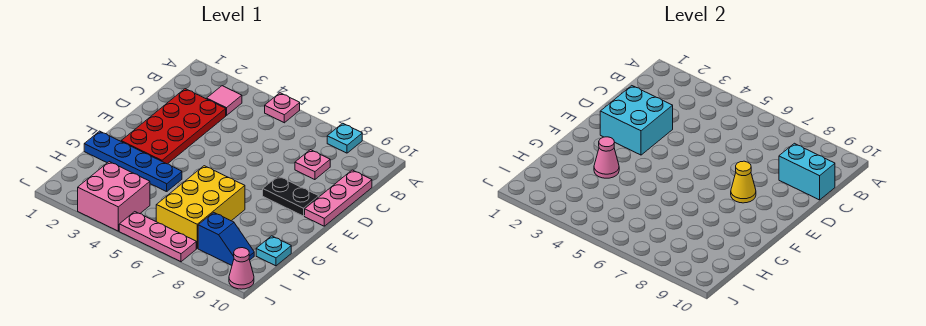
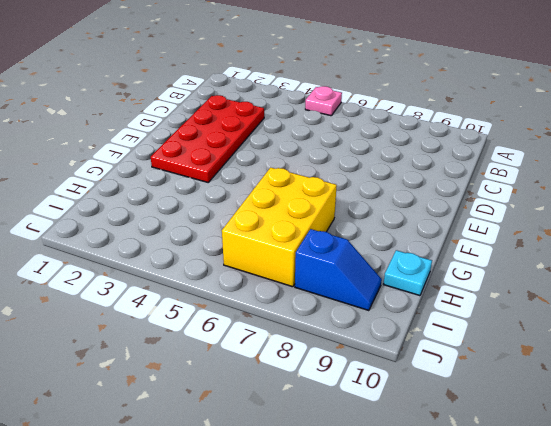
none -> cyan plate A8 level 1
none -> pink tile B3 level 1
none -> pink plate C8 level 1

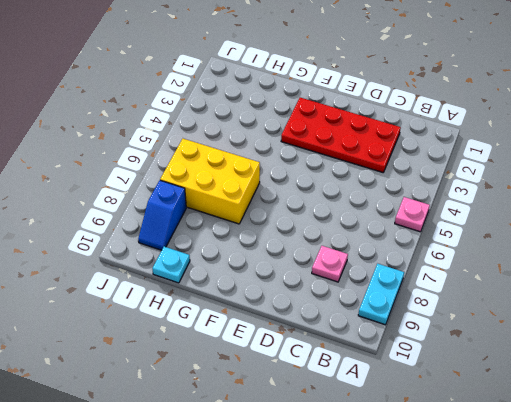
cyan plate A8:A9 level 1 -> cyan plate A8 level 1
none -> pink tile B3 level 1
none -> pink plate C10:E10 level 1
none -> black plate E8:E9 level 1

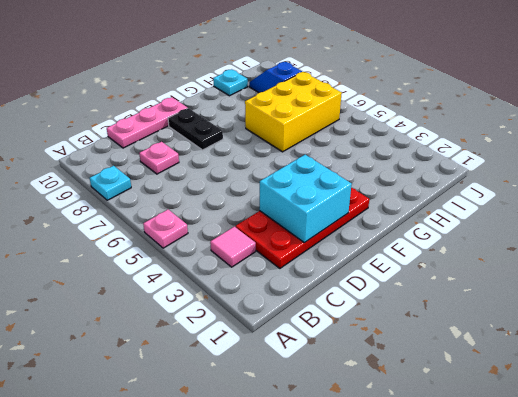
none -> blue plate G1:G4 level 1
none -> pink brick I3:J4 level 1
none -> pink plate J5:J7 level 1

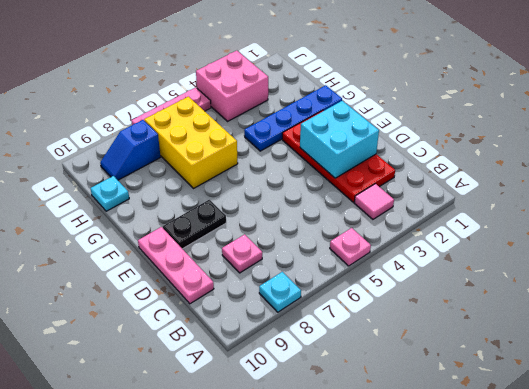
none -> pink cone J10 level 1
none -> cyan brick C9:C10 level 2
none -> yellow cone E8 level 2

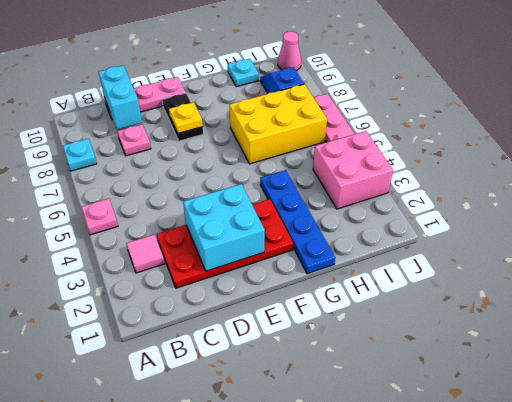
yellow plate E8 level 2 -> yellow cone E8 level 2
none -> pink cone G3 level 2

